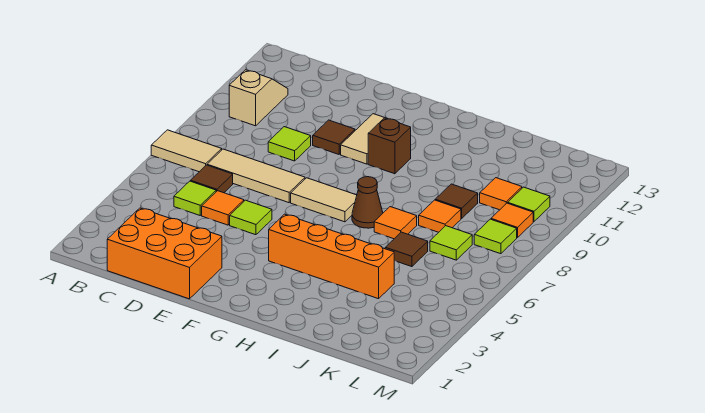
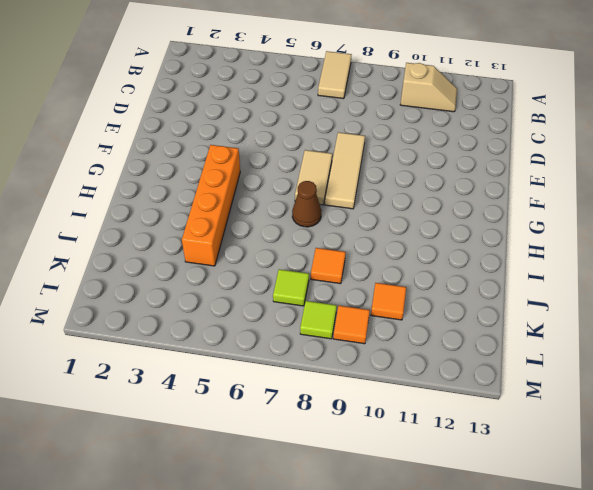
tan tile E8:G8 level 1 -> tan tile C7:E7 level 1
none -> orange brick C1:E2 level 1
none -> lime tile C5 level 1
none -> brown tile C6 level 1

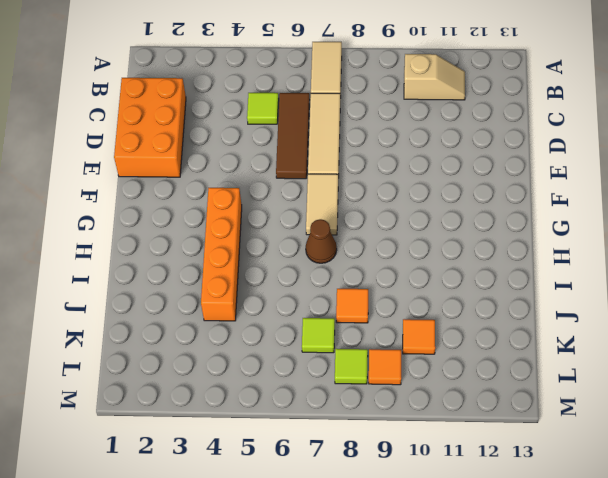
brown tile C6:E6 level 1 -> brown tile C6 level 1
none -> orange tile D5 level 1
none -> lime tile D9 level 1
none -> lime tile E5 level 1

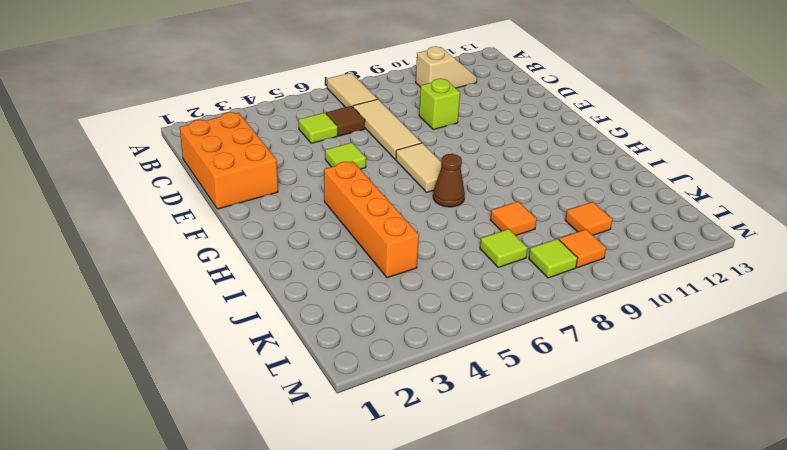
lime brick D9 level 1 -> lime tile D9 level 1
none -> orange tile D5 level 1
none -> brown tile E10 level 1
none -> tan tile F10:F11 level 1

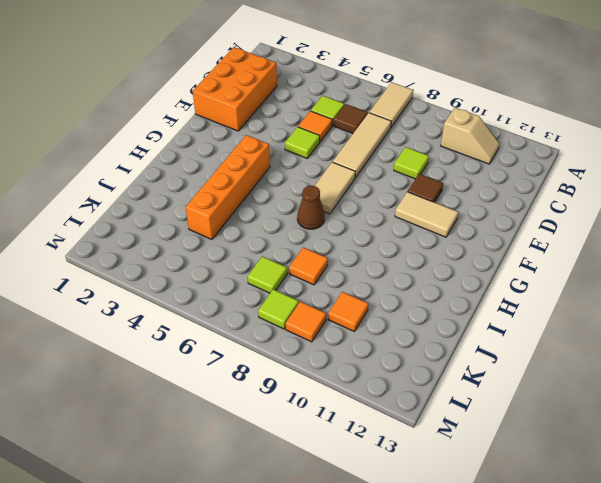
none -> brown brick G10 level 1
none -> orange tile I7 level 1
none -> brown tile J6 level 1

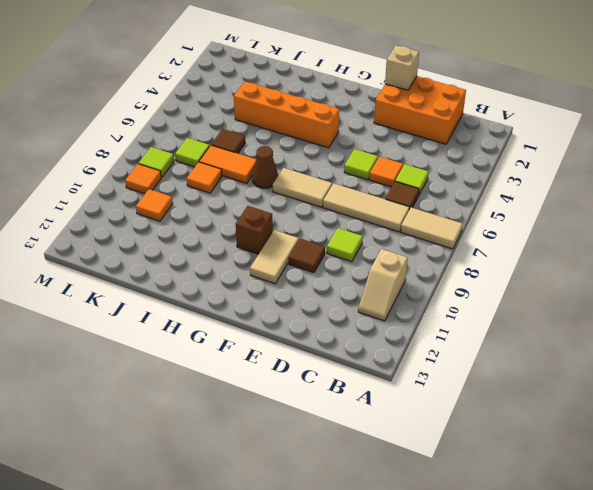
tan brick E1 level 2 -> none
orange tile I7:J7 level 1 -> orange tile I7 level 1
none -> brown tile J9 level 1
none -> lime tile L10 level 1

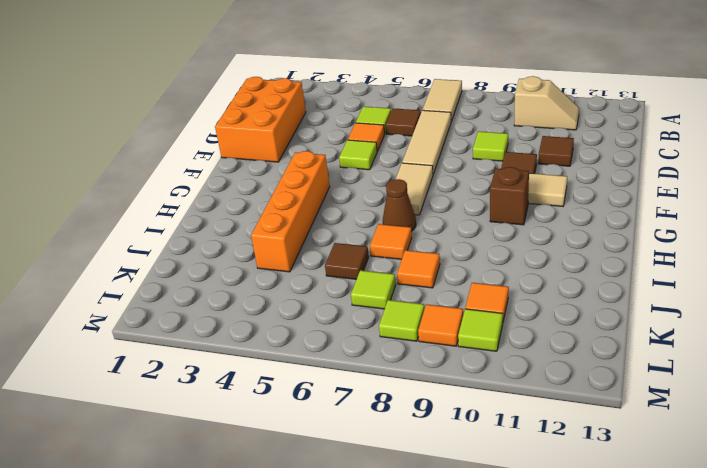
brown tile D11 level 1 -> brown tile J9 level 1

